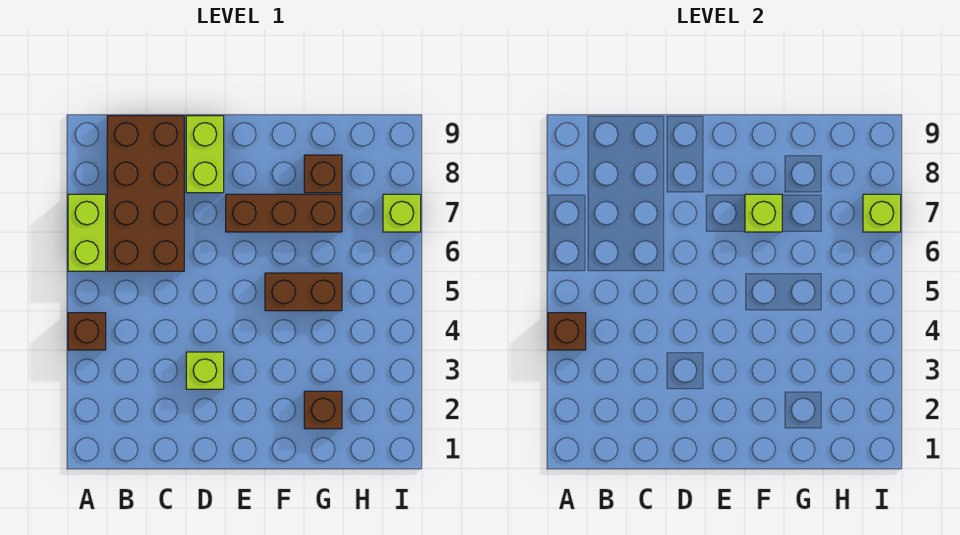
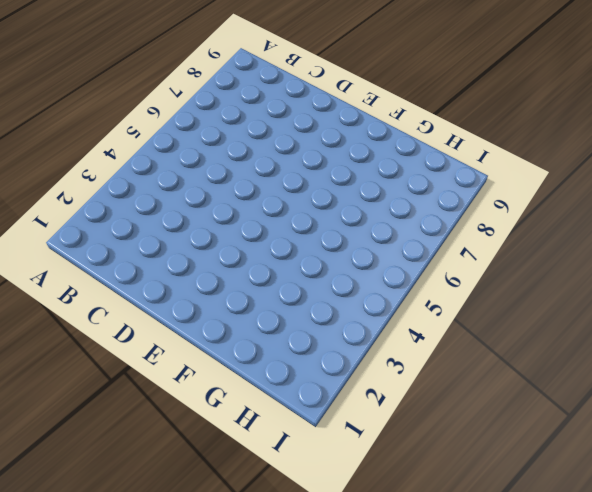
none -> brown brick A4 level 1
none -> lime brick A6:A7 level 1
none -> brown brick B6:C9 level 1

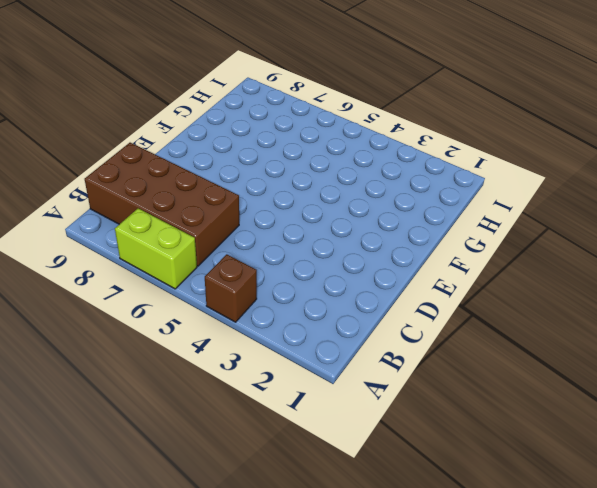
none -> lime brick D3 level 1
none -> lime brick D8:D9 level 1
none -> brown brick E7:G7 level 1

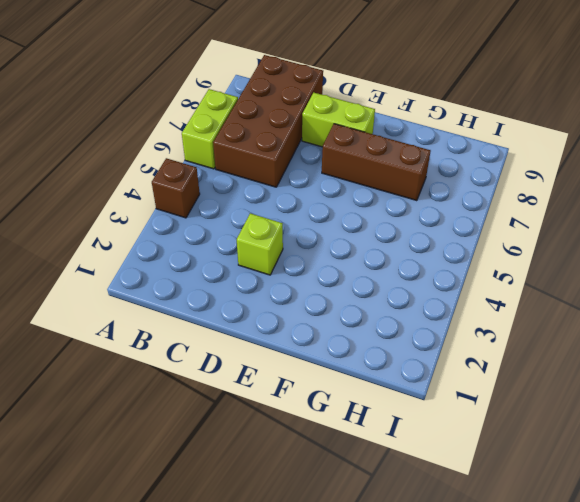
lime brick D8:E8 level 1 -> lime brick D8:D9 level 1
none -> brown brick F5:G5 level 1
none -> brown brick G2 level 1
none -> brown brick G8 level 1

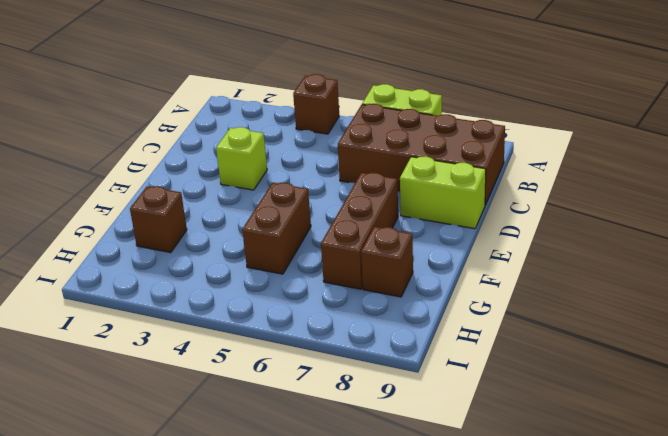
none -> lime brick I7 level 1
none -> brown brick A4 level 2
none -> lime brick F7 level 2

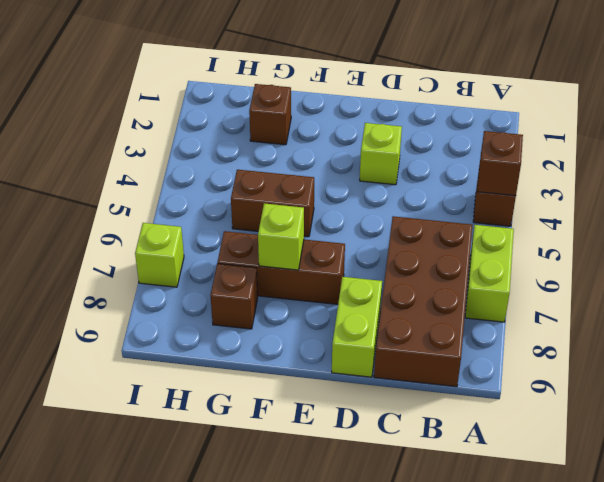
none -> lime brick I7 level 2

